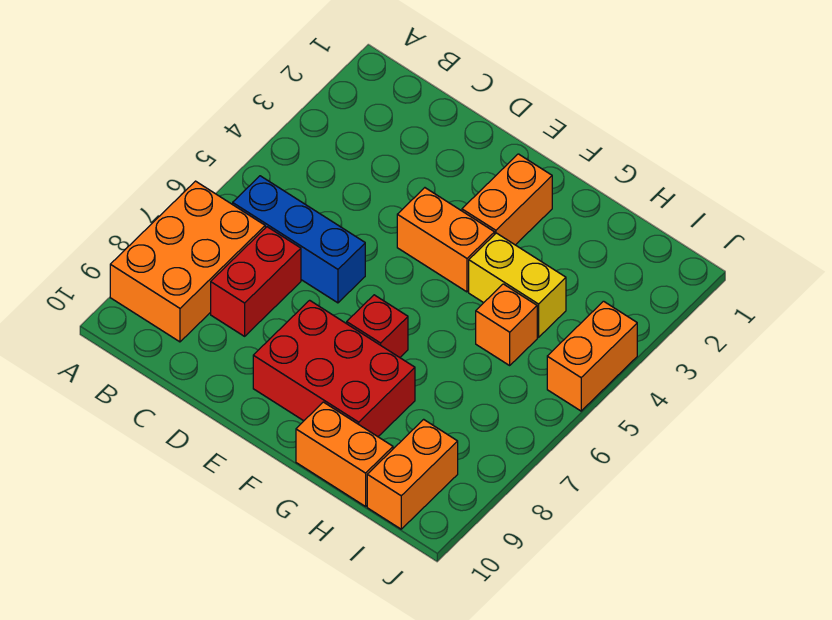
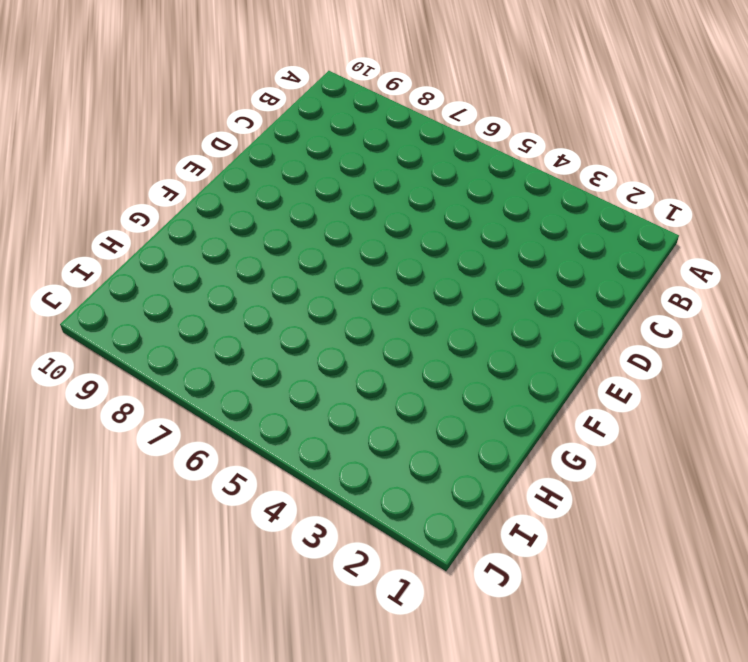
none -> orange brick A7:B9 level 1
none -> blue brick B6:D6 level 1
none -> red brick C7:C8 level 1

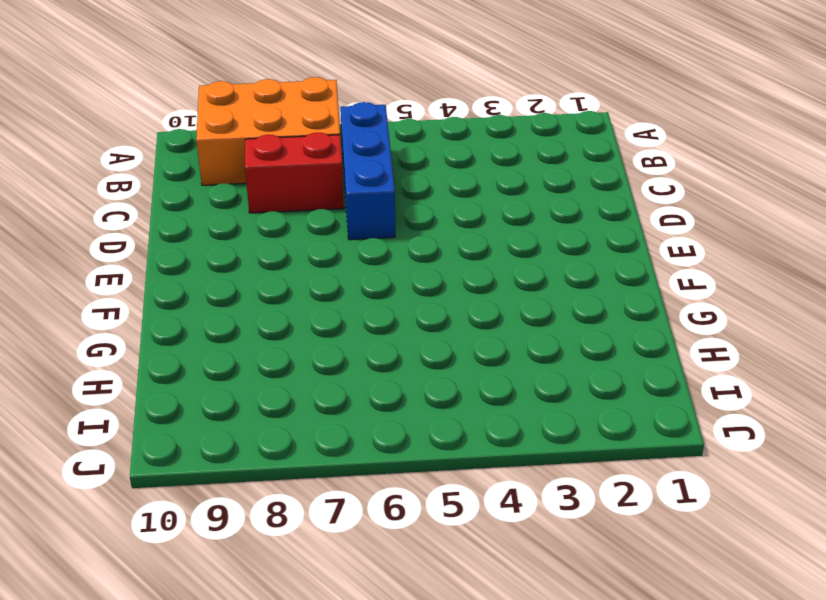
none -> orange brick E4:F4 level 1
none -> red brick E8:G9 level 1
none -> orange brick F2:F3 level 1

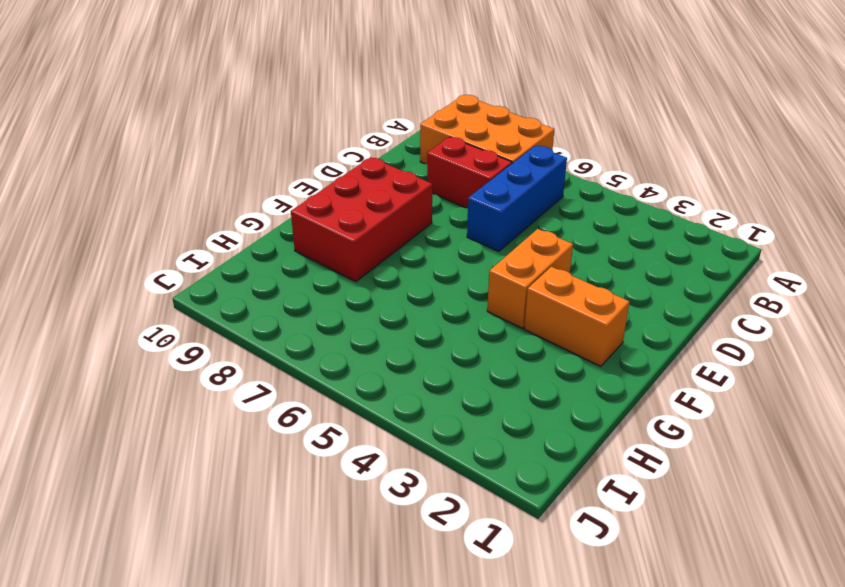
none -> red brick F7 level 1
none -> yellow brick G4:H4 level 1
none -> orange brick G10:H10 level 1

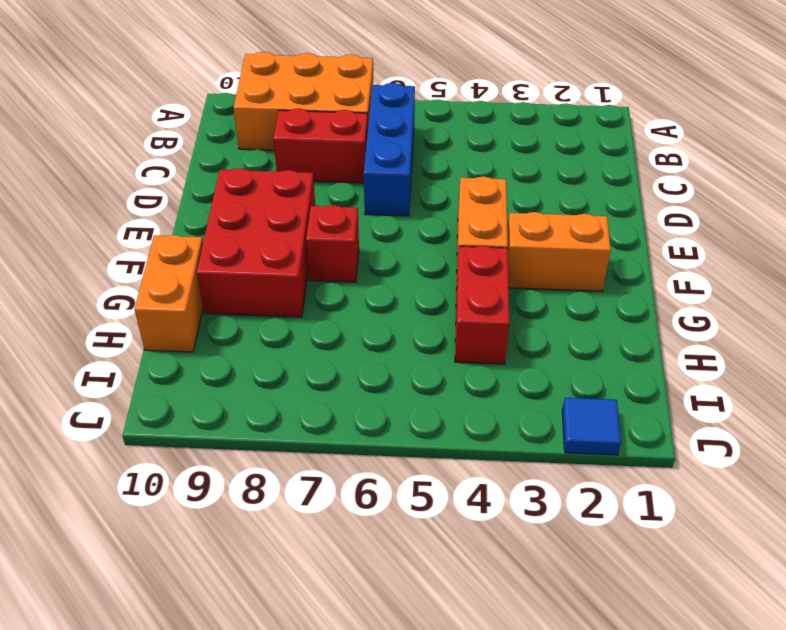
red brick G4:H4 level 1 -> yellow brick G4:H4 level 1
blue tile J2 level 1 -> none
none -> orange brick H5 level 1
none -> orange brick I9:I10 level 1
none -> orange brick J4:J5 level 1

